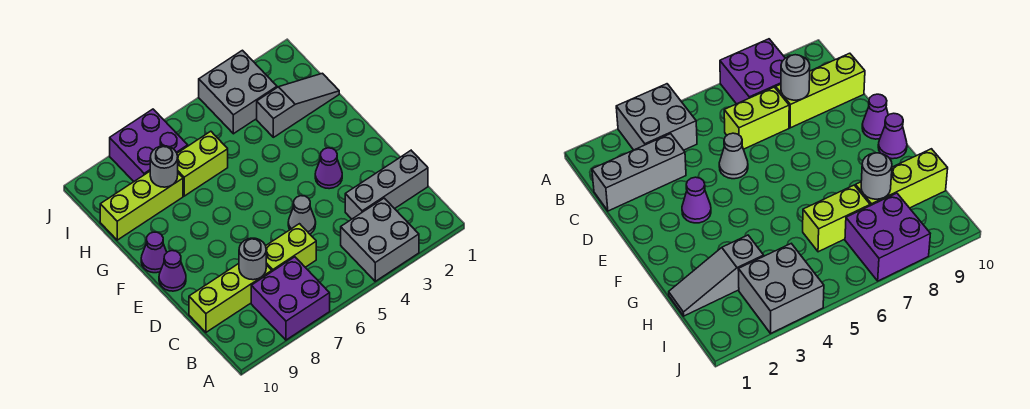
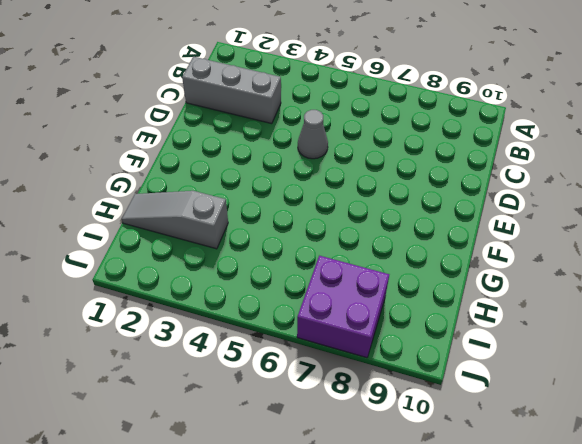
none -> grey brick A3:B4 level 1
none -> purple brick A7:B8 level 1
none -> lime brick C6:C7 level 1

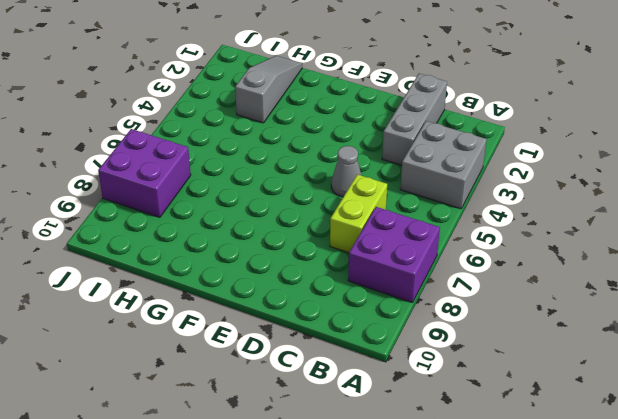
none -> lime brick C8:C10 level 1
none -> purple cone E3 level 1
none -> purple cone E10 level 1

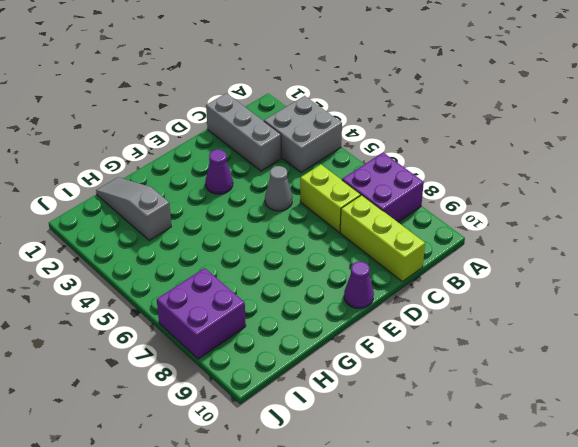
none -> purple cone F10 level 1
none -> lime brick H6:H7 level 1
none -> lime brick H8:H10 level 1

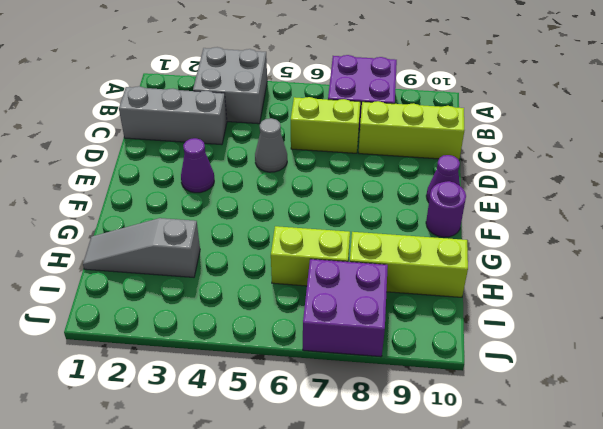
purple round brick F10 level 1 -> purple cone F10 level 1
none -> grey brick I3:J4 level 1
none -> grey round brick C8 level 2
none -> grey round brick H8 level 2

